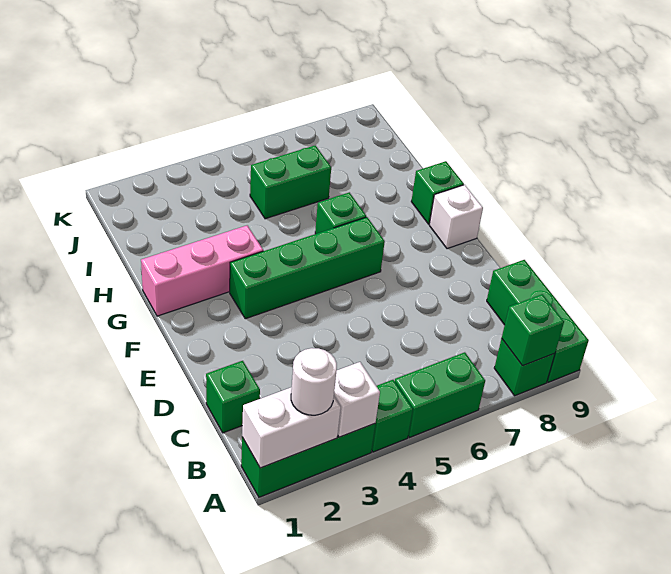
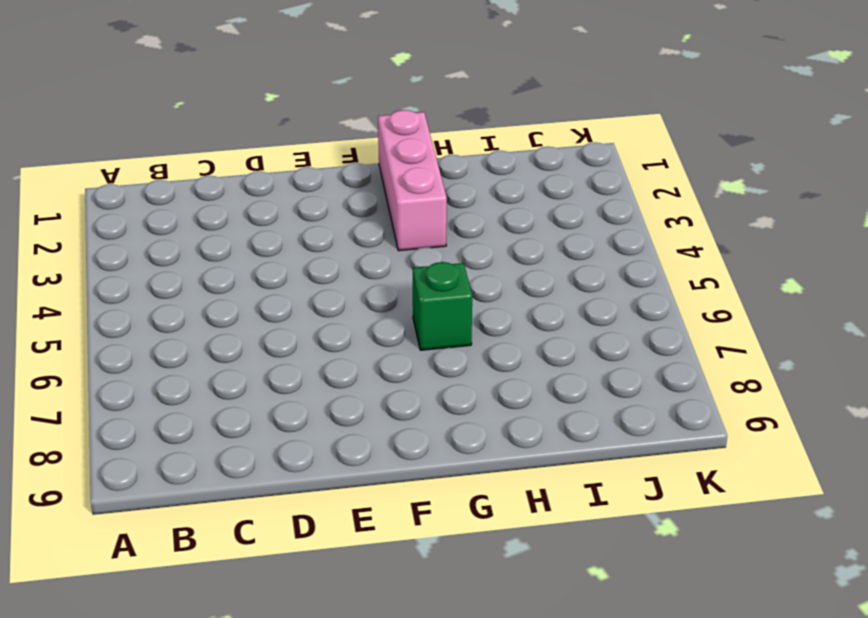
none -> green brick A1:A3 level 1
none -> green brick A4 level 1
none -> green brick A5:A6 level 1

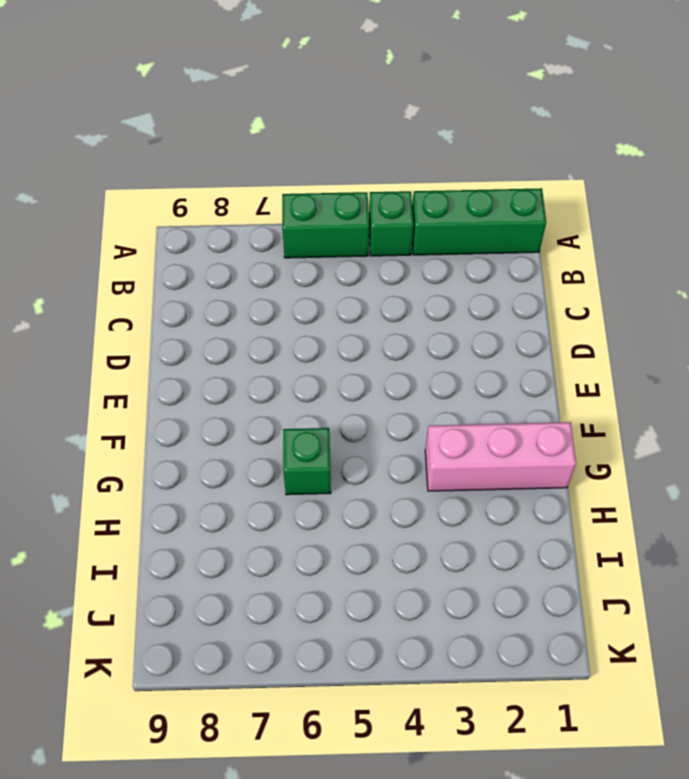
none -> green brick A8 level 1
none -> green brick A9:C9 level 1
none -> green brick C1 level 1

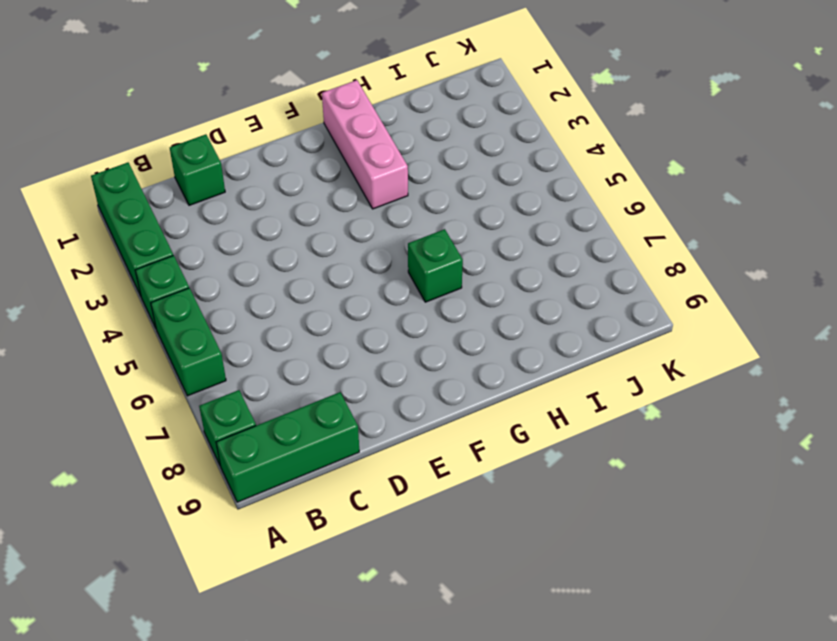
none -> green brick F3:F6 level 1
none -> white brick F9 level 1
none -> green brick G9 level 1

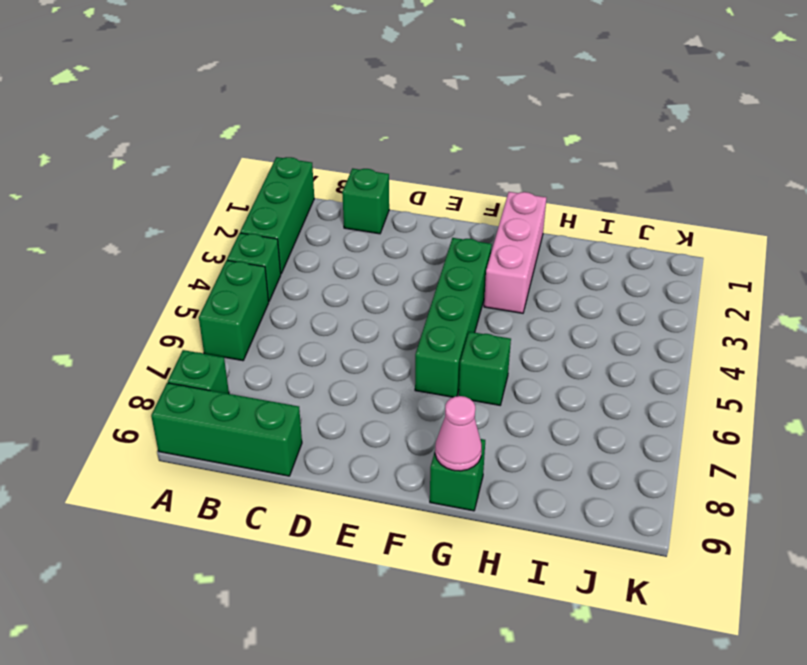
pink cone G9 level 2 -> none
none -> white brick F9 level 1
none -> green brick I5:I6 level 1
none -> white brick A1:A2 level 2

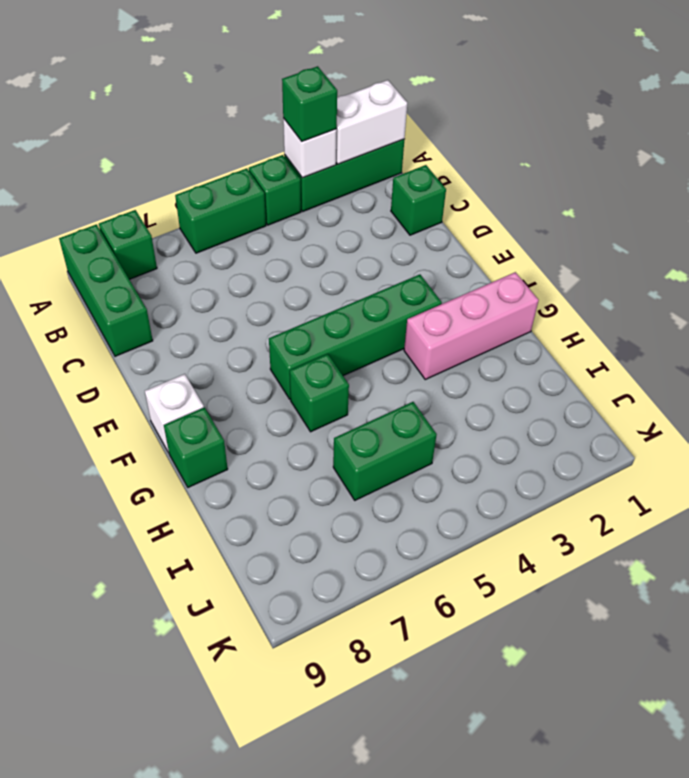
green brick A3 level 3 -> green brick A8 level 2
none -> white round brick A2 level 3

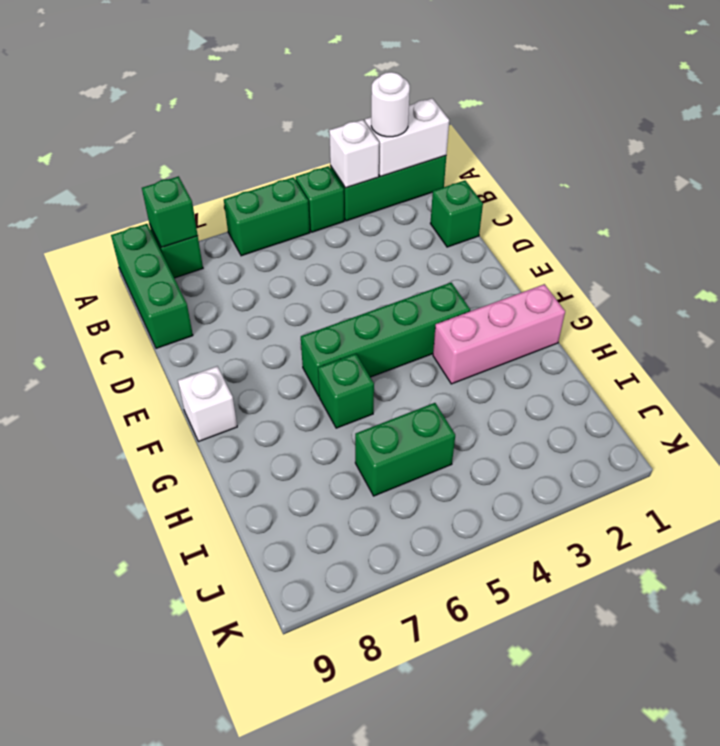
none -> green brick G9 level 1

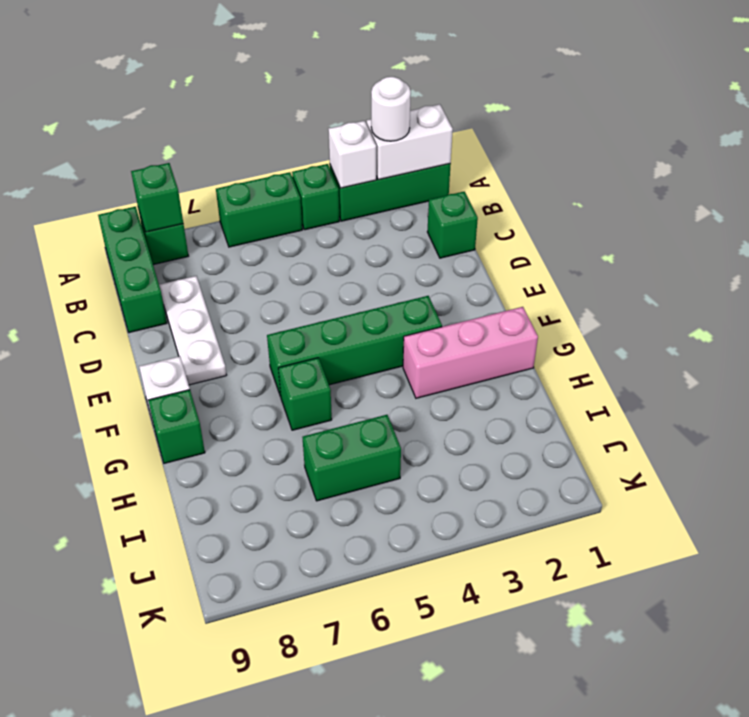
white plate C8:E8 level 1 -> none

